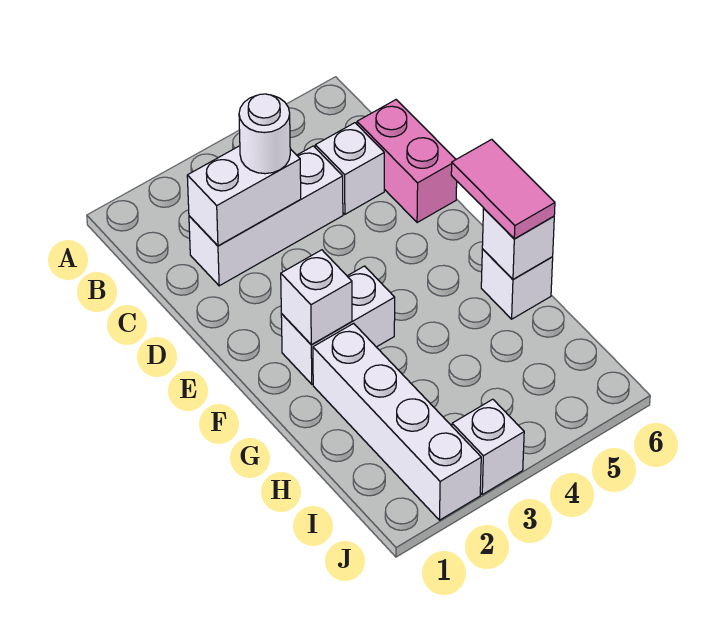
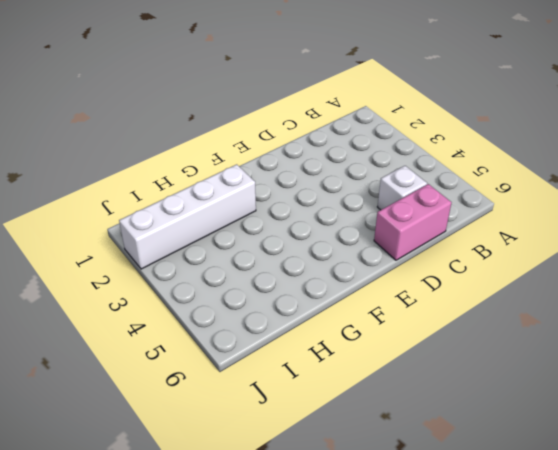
none -> white brick C2:C4 level 1
none -> white brick F2:F3 level 1
none -> white brick G6 level 1

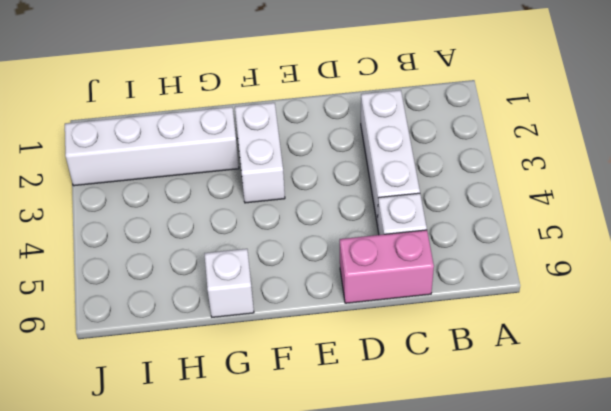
none -> white brick J3 level 1
none -> white brick C2:C3 level 2
none -> white brick F2 level 2

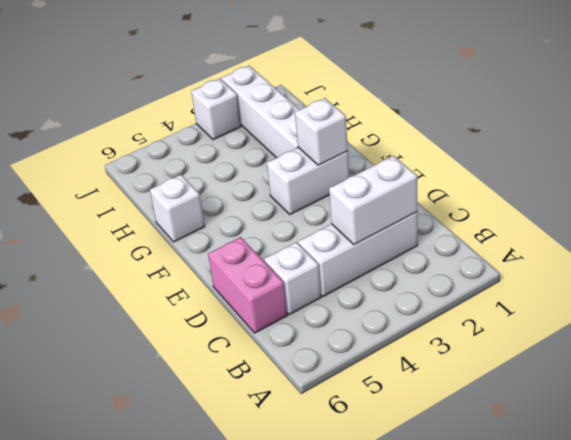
none -> white brick G6 level 2
none -> white round brick C3 level 3
none -> pink tile F6:G6 level 3

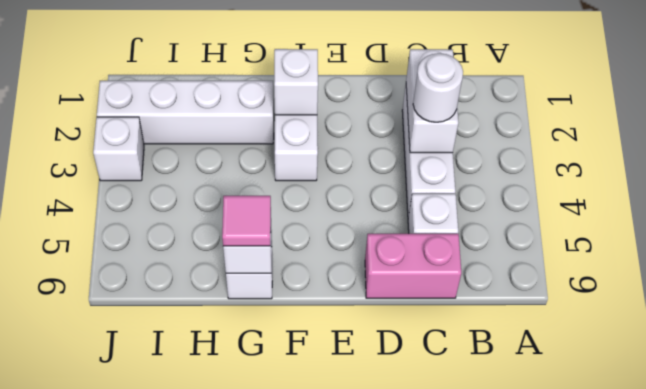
pink tile G6 level 3 -> pink tile F6:G6 level 3

